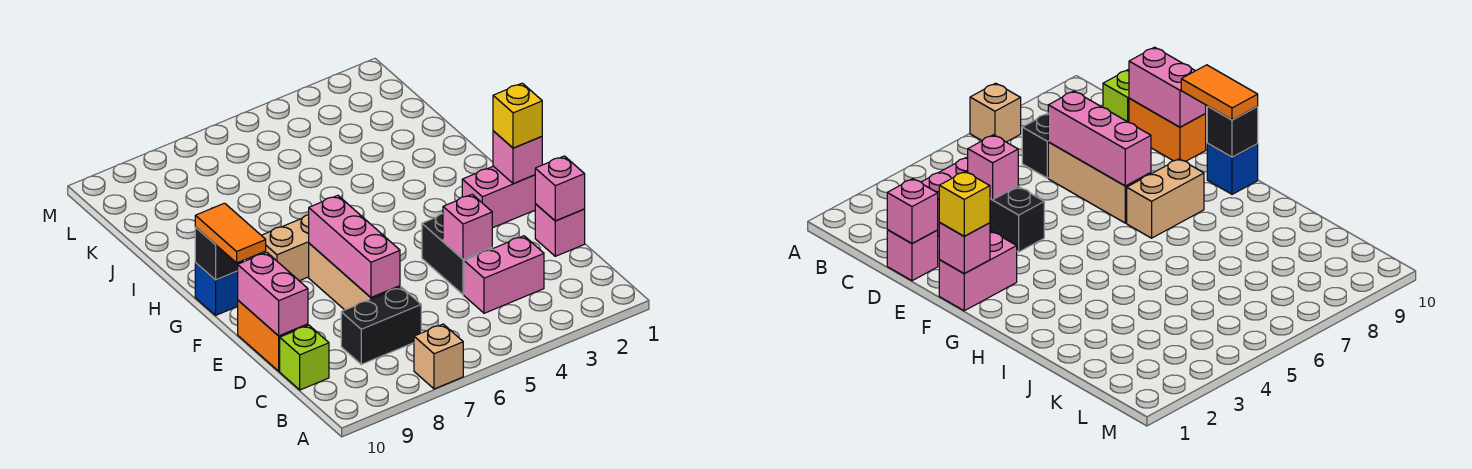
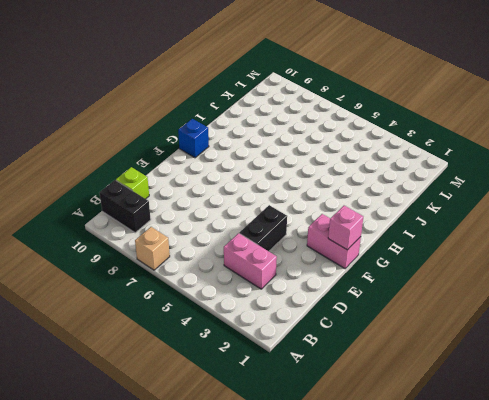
black brick B9:B10 level 1 -> black brick C7:C8 level 1
none -> pink brick D1 level 1
none -> tan brick D7:F7 level 1
none -> orange brick D10:E10 level 1

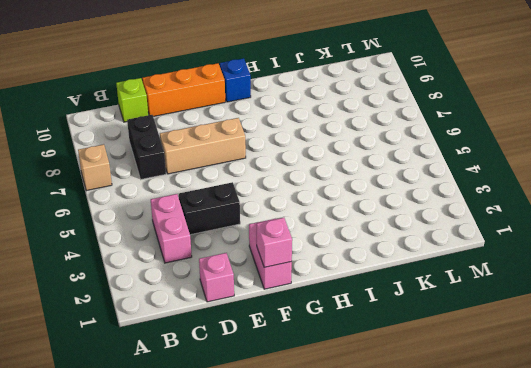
orange brick D10:F10 level 1 -> orange brick D10:E10 level 1
none -> tan brick G7:G8 level 1
none -> pink brick D1 level 2
none -> pink brick D4 level 2

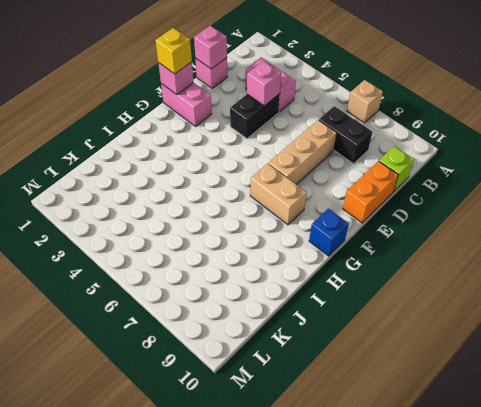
none -> pink brick D7:F7 level 2
none -> pink brick D10:E10 level 2
none -> black brick G10 level 2

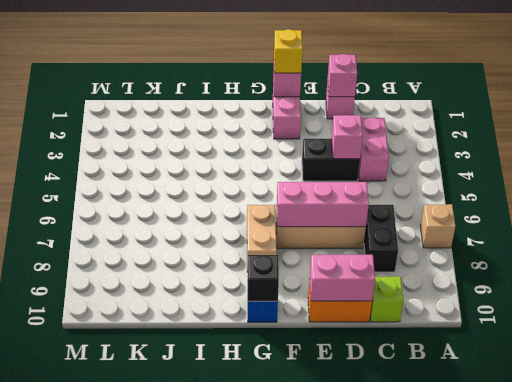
none -> orange tile F10:G10 level 3

